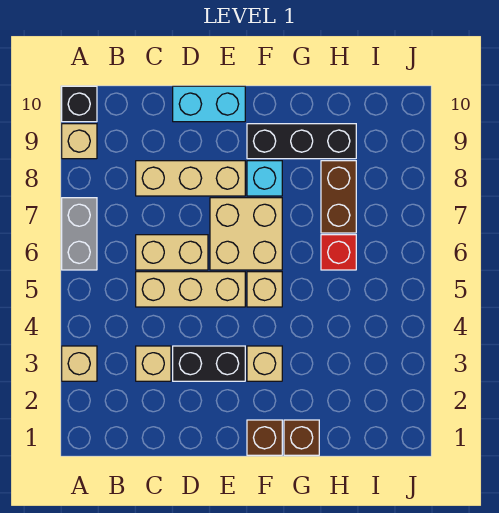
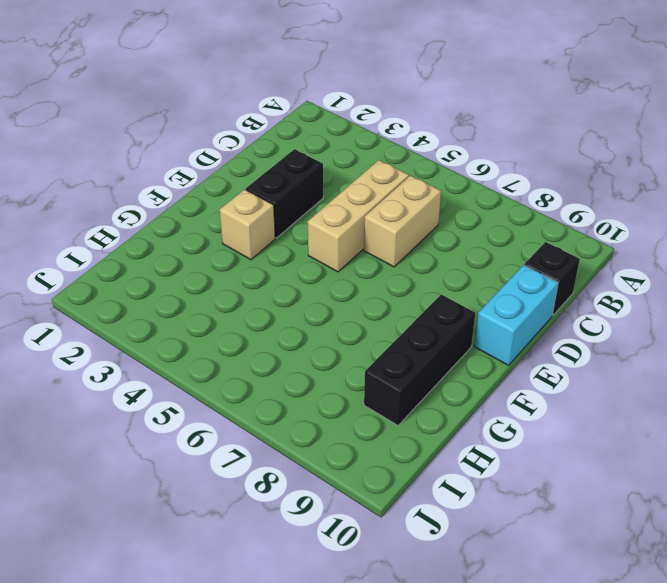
black brick C10 level 1 -> black brick A10 level 1
none -> tan brick A3 level 1
none -> grey brick A6:A7 level 1
none -> tan brick A9 level 1

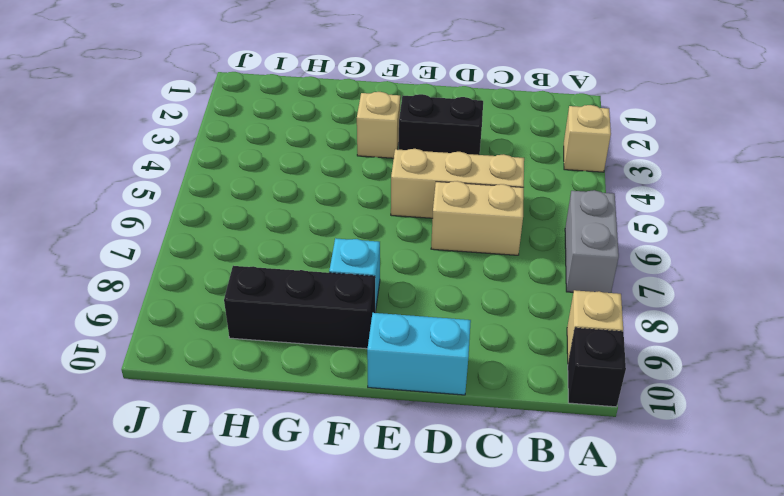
none -> tan brick C3 level 1
none -> tan brick C8:E8 level 1
none -> tan brick E6:F7 level 1

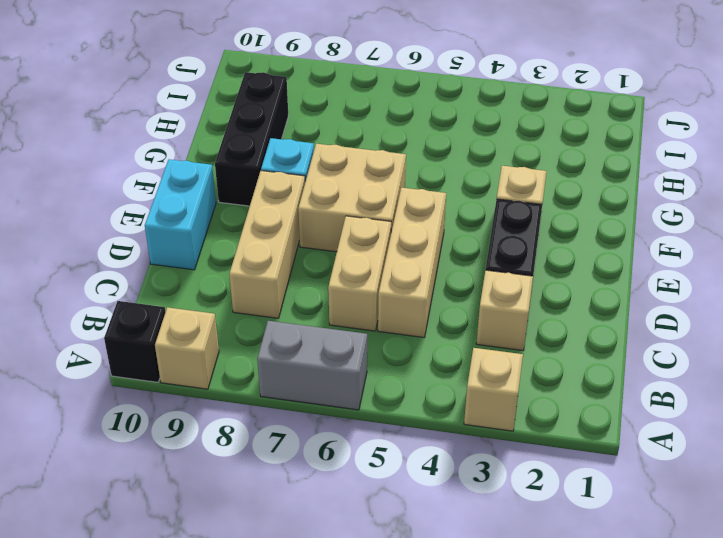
none -> brown brick F1 level 1
none -> tan brick F5 level 1
none -> brown brick G1 level 1

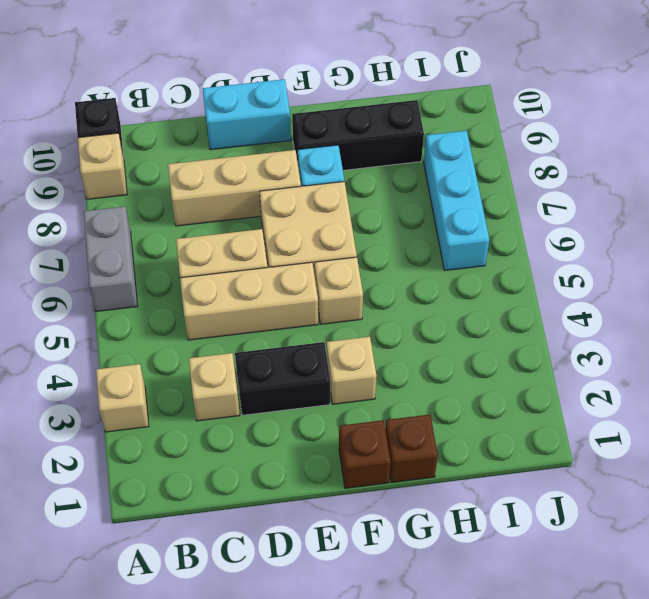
cyan brick I6:I8 level 1 -> none
none -> red brick H6 level 1
none -> brown brick H7:H8 level 1

